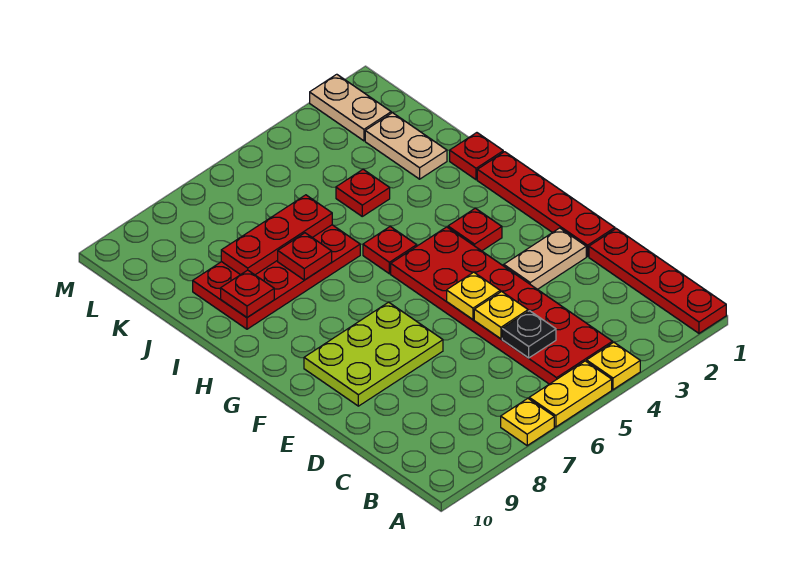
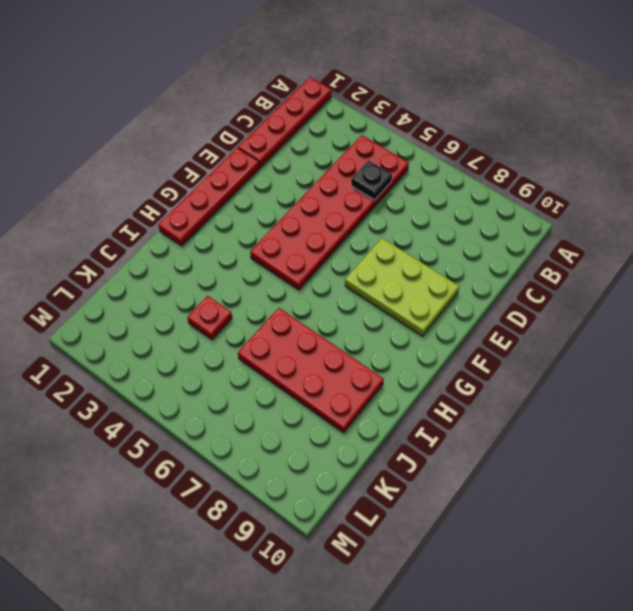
none -> yellow plate A4 level 1
none -> yellow plate A5:A6 level 1
none -> yellow plate A7 level 1

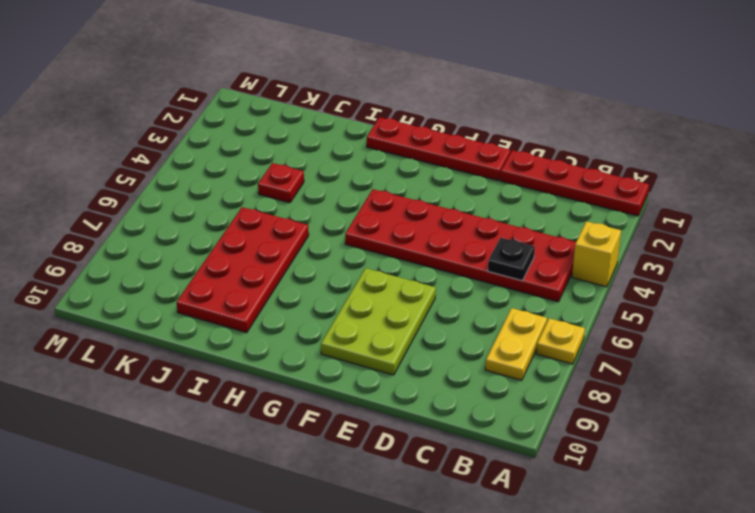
yellow brick A4 level 1 -> yellow plate A4 level 1
yellow plate B7:B8 level 1 -> yellow plate A5:A6 level 1
none -> tan plate E2:E3 level 1
none -> red plate G3 level 1
none -> red plate H5 level 1

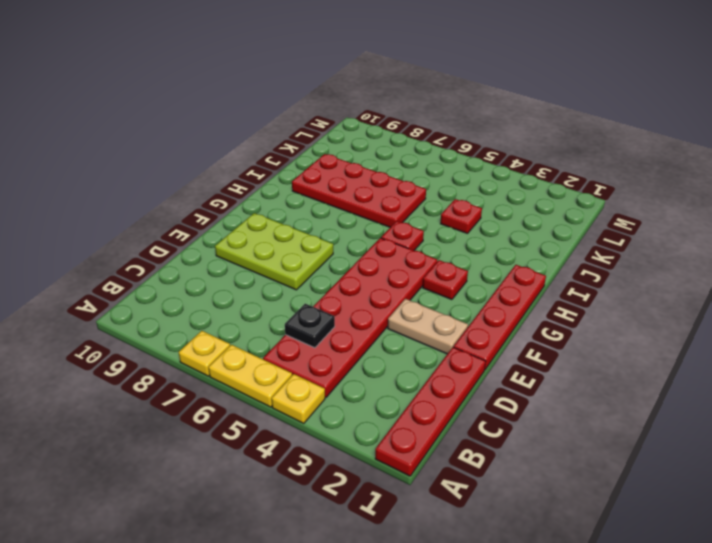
none -> red plate I1 level 1
none -> tan plate J2:K2 level 1
none -> tan plate L2:M2 level 1

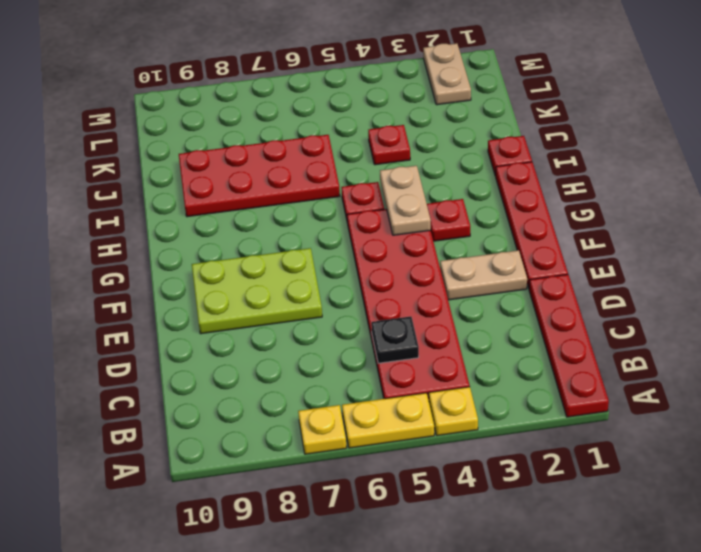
tan plate G4:H4 level 2 -> tan plate J2:K2 level 1
none -> yellow plate D5 level 2
none -> yellow plate E5 level 2
none -> red plate I7 level 2

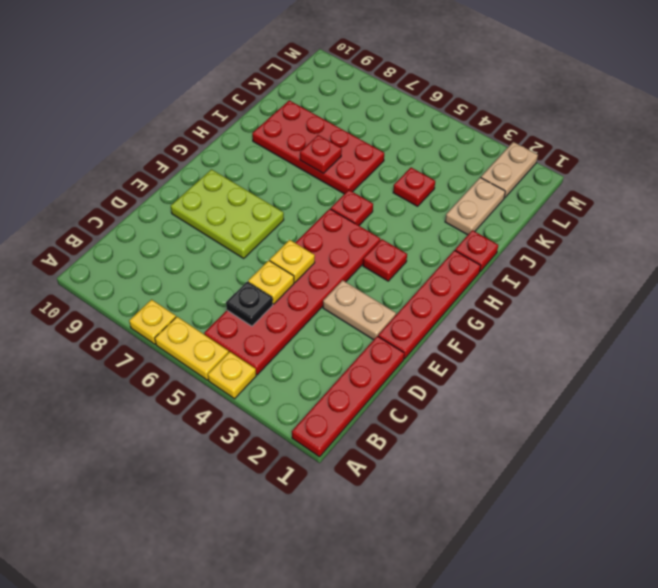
none -> red plate I9 level 2
none -> red plate J6:J8 level 2

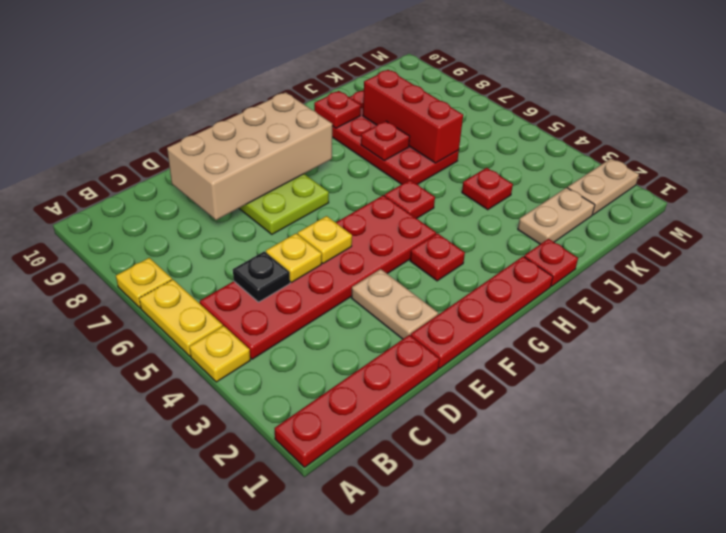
tan brick D8:G9 level 2 -> none
red brick J6:J8 level 2 -> red plate J6:J8 level 2

